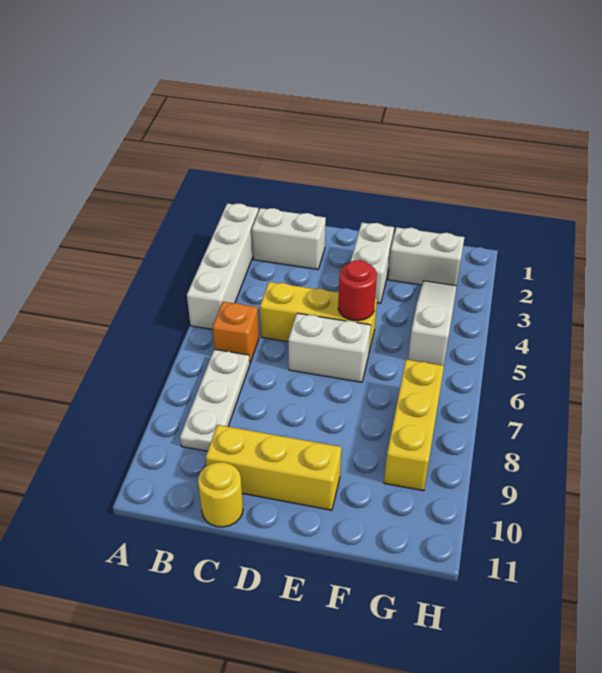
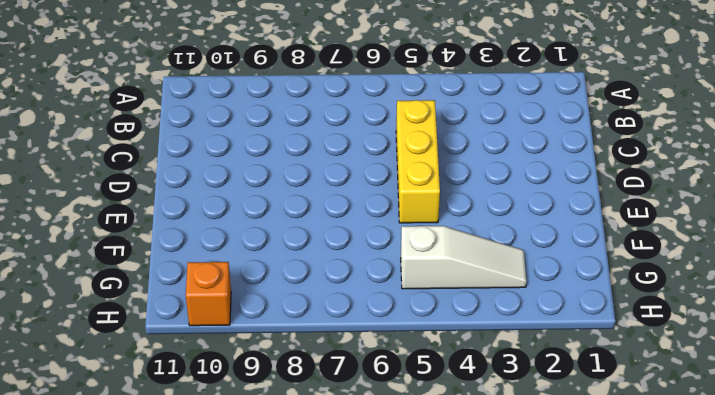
orange brick H10 level 1 -> orange brick B6 level 1
none -> white brick A2:A5 level 1
none -> white brick B2:C2 level 1
none -> white plate B7:B9 level 1

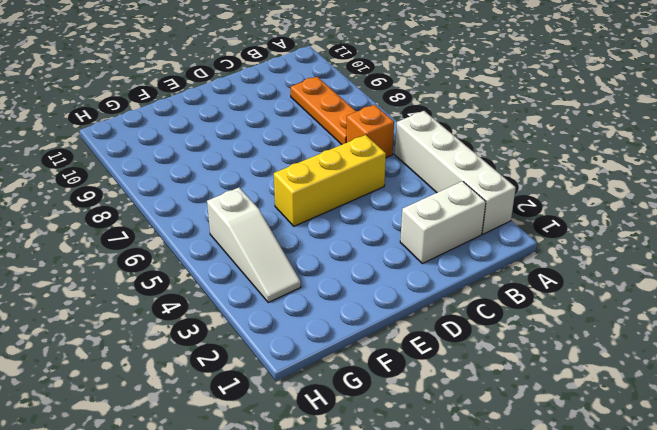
orange plate B7:B9 level 1 -> white plate B7:B9 level 1
none -> yellow brick C10:E10 level 1
none -> yellow round brick C11 level 1
none -> white brick D6:E6 level 1

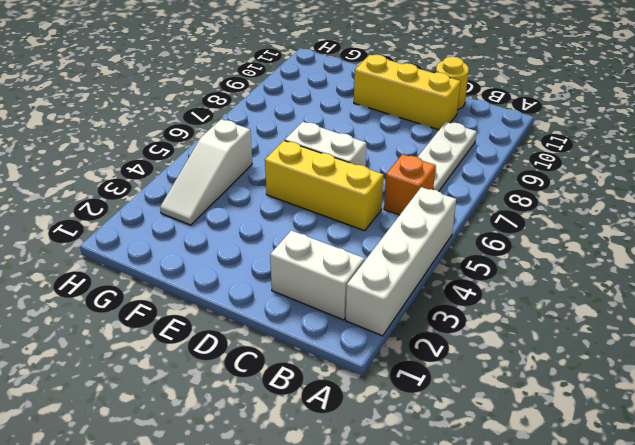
none -> white brick E2:E3 level 1
none -> white brick F2:G2 level 1
none -> yellow brick G7:G9 level 1

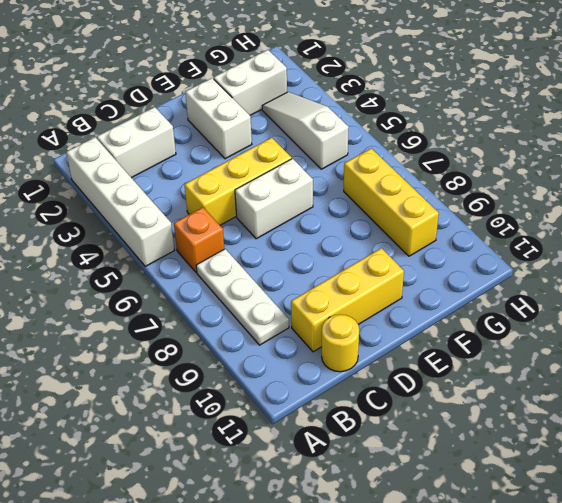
none -> red round brick E5 level 2

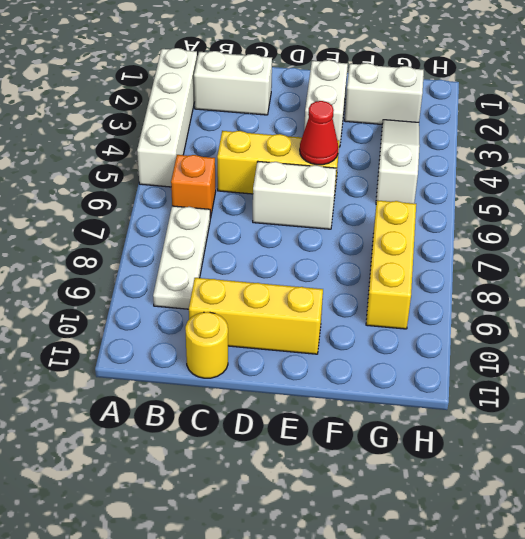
red cone E5 level 2 -> red round brick E5 level 2

